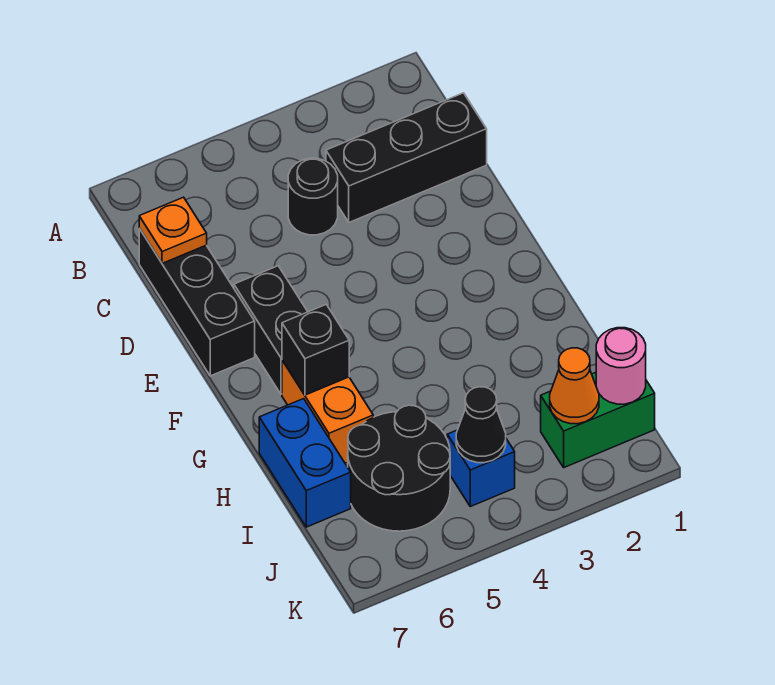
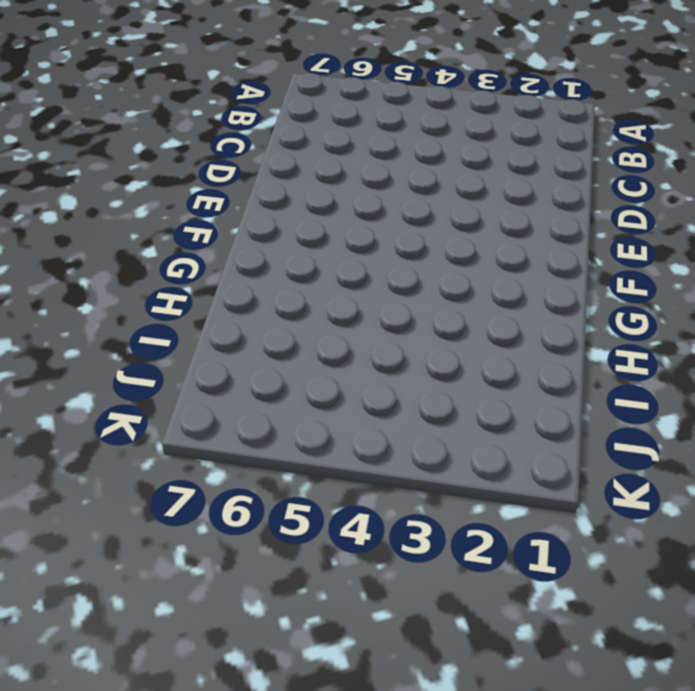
none -> black brick C1:C3 level 1
none -> black round brick C4 level 1
none -> black brick C7:E7 level 1

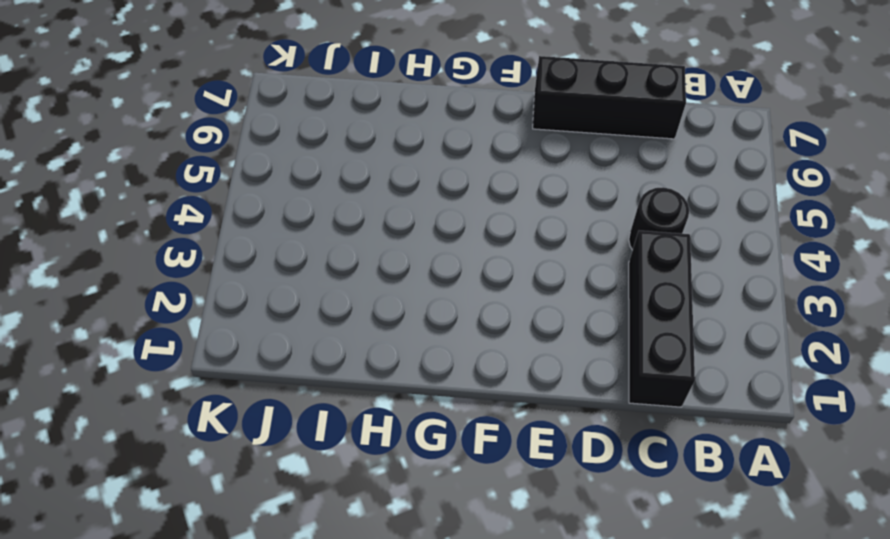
none -> black brick E6:F6 level 1
none -> orange brick G6:H6 level 1
none -> blue brick H7:I7 level 1

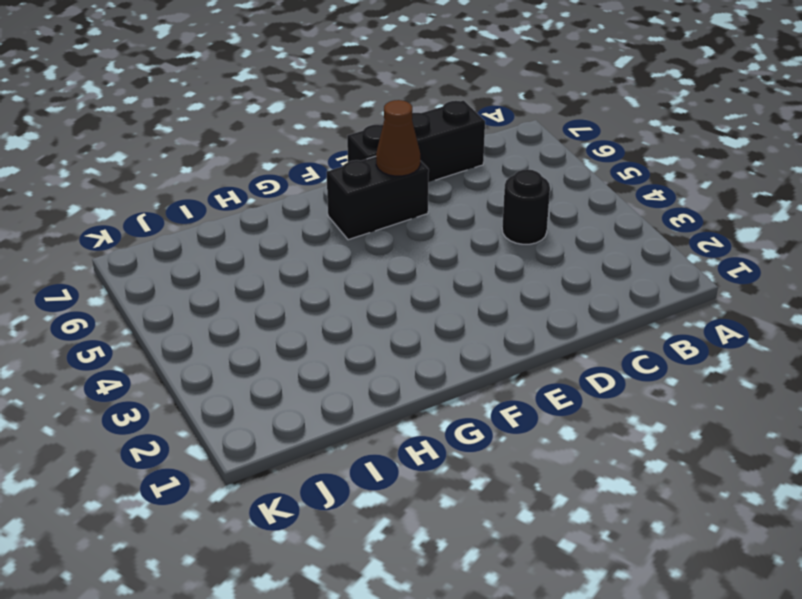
brown cone E6 level 2 -> none
none -> black brick C1:C3 level 1
none -> orange brick G6:H6 level 1
none -> blue brick H7:I7 level 1

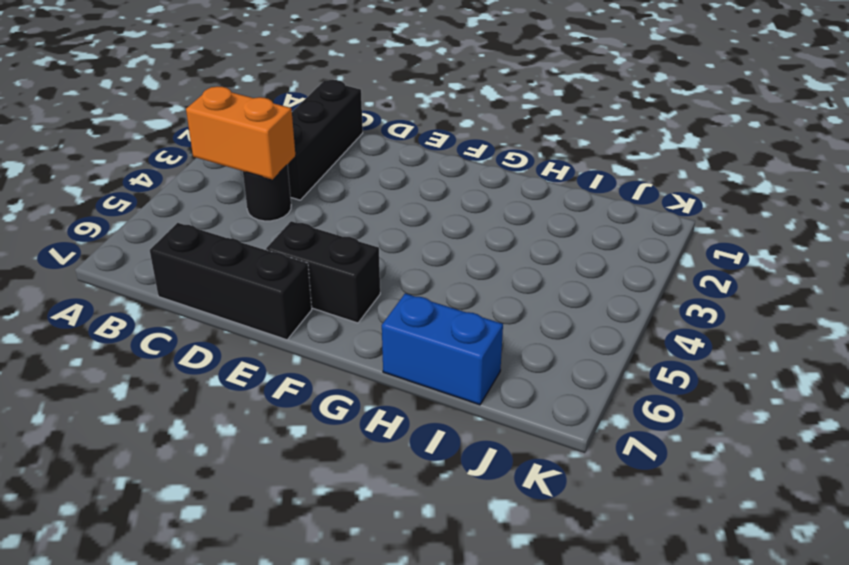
orange brick B4:C4 level 2 -> orange brick G6:H6 level 1
none -> black round brick I5:J6 level 1
none -> green brick J1:J2 level 1
none -> blue brick J4 level 1

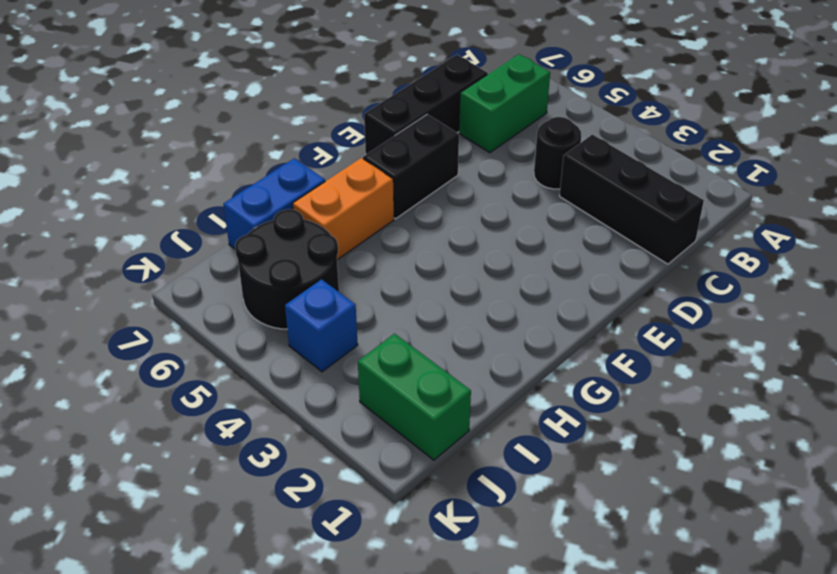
green brick B6:C6 level 1 -> none
none -> orange plate C7 level 2
none -> black brick G6 level 2
none -> pink round brick J1 level 2

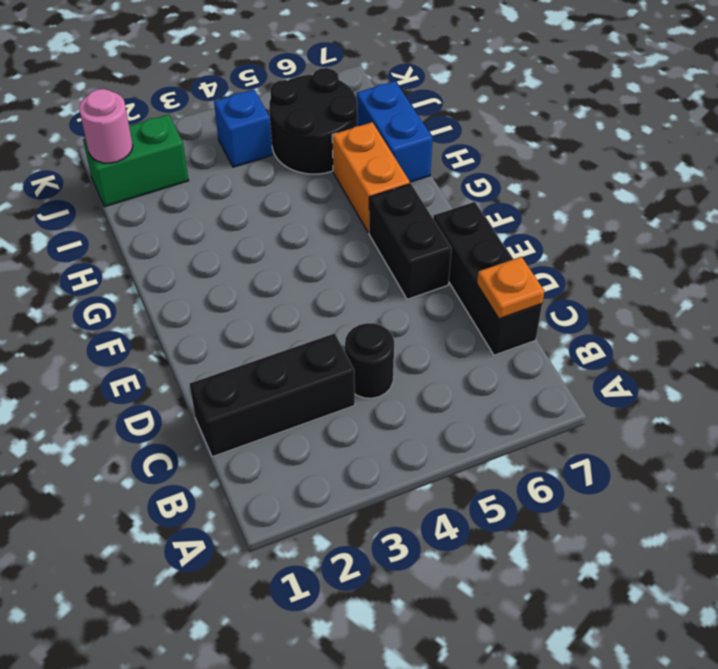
none -> black brick G6 level 2
none -> orange cone J2 level 2
none -> black cone J4 level 2

